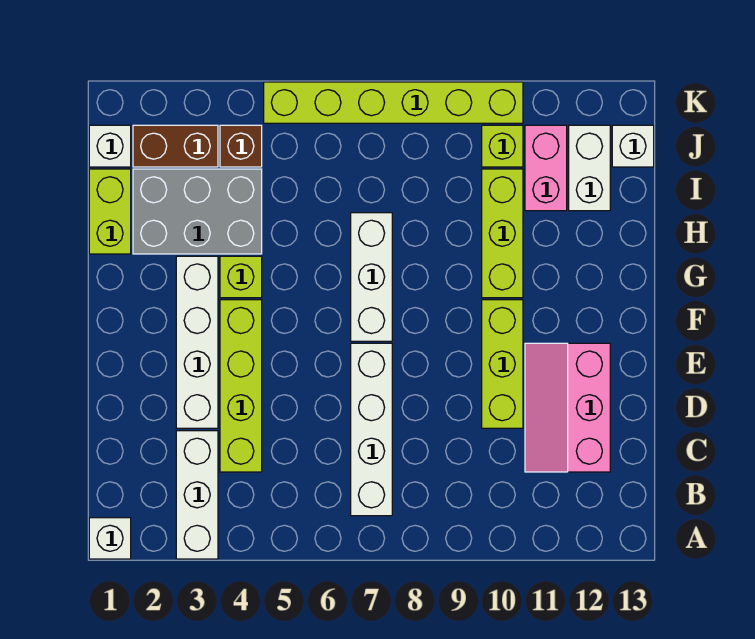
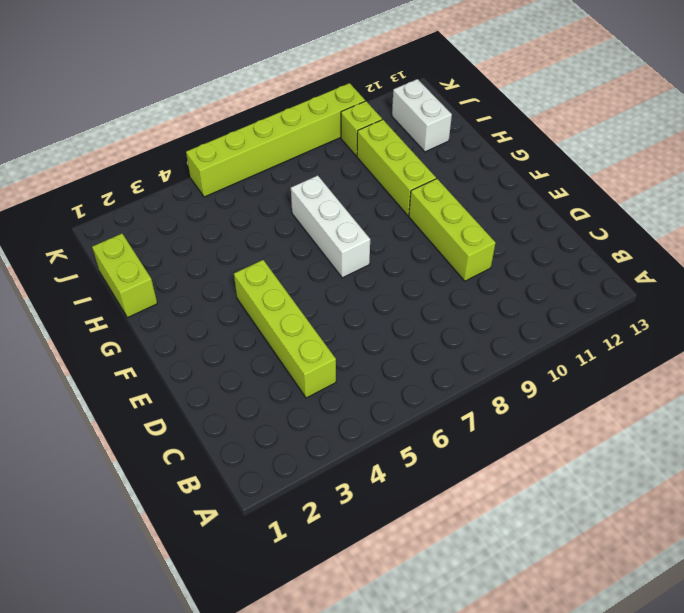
none -> white brick A1 level 1
none -> white brick A3:C3 level 1
none -> white brick B7:E7 level 1

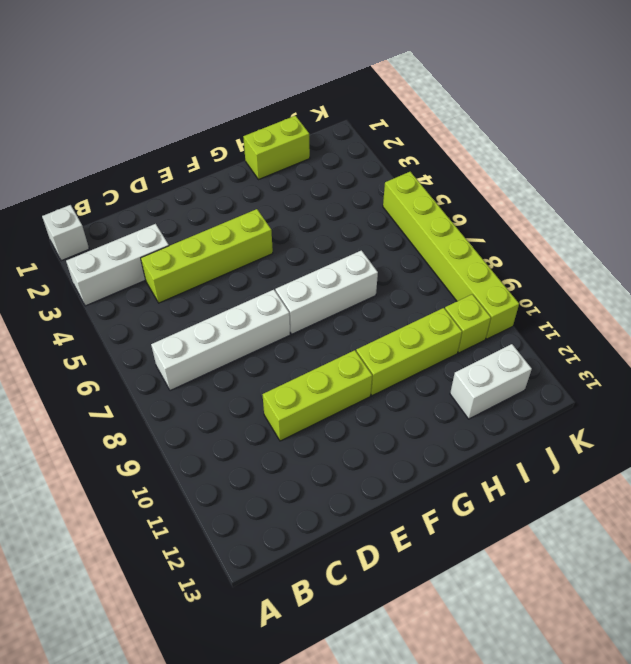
none -> pink slope C11:E12 level 1 top 12
none -> white brick D3:G3 level 1
none -> lime brick G4 level 1

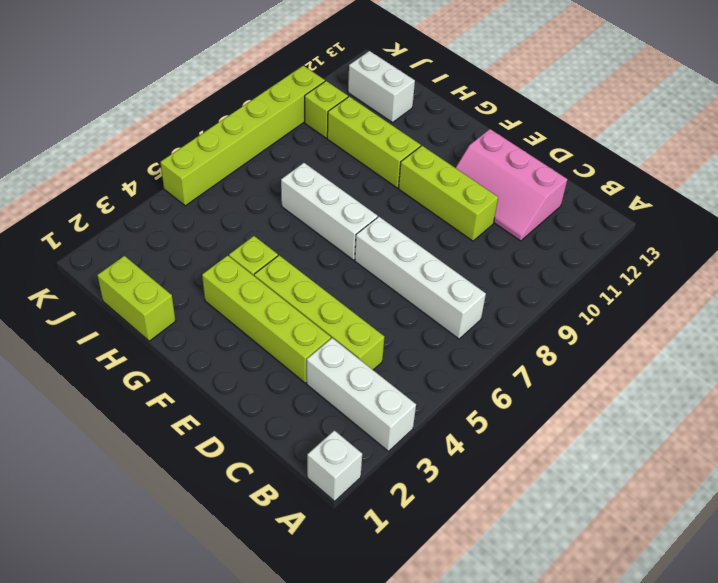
lime brick D3:G3 level 1 -> white brick D3:G3 level 1
none -> grey brick H2:I4 level 1
none -> pink brick I11:J11 level 1
none -> white brick J1 level 1

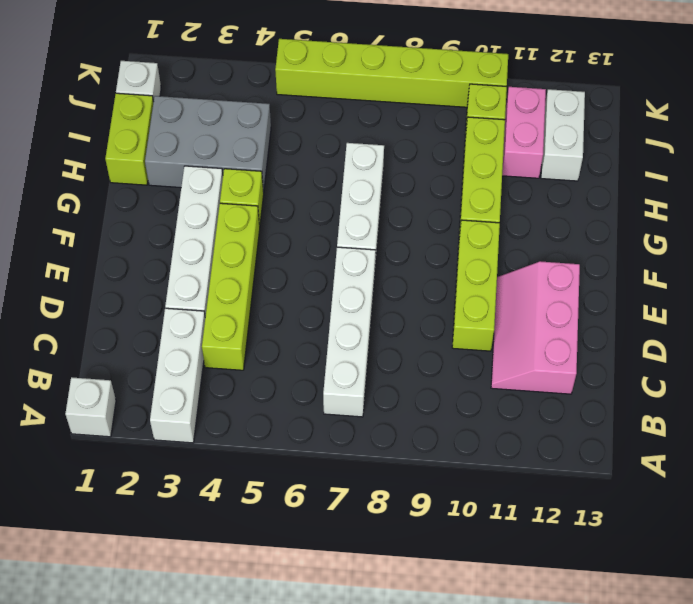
none -> brown brick J2:J3 level 1
none -> brown brick J4 level 1
none -> white brick J13 level 1

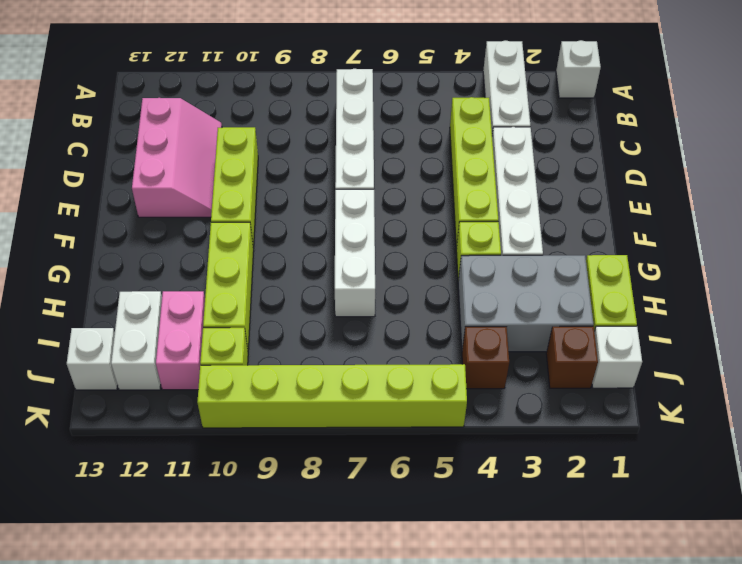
brown brick J2 level 1 -> brown brick J2:J3 level 1

